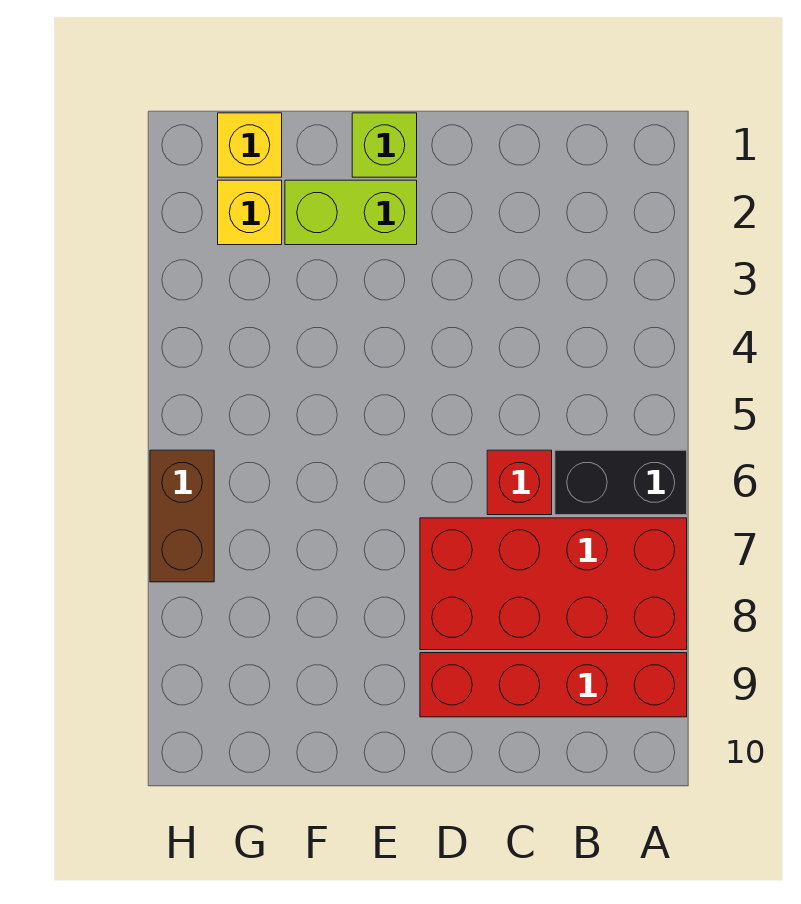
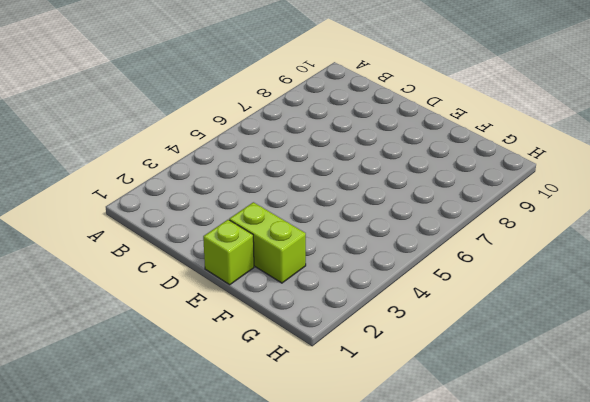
none -> black brick A6:B6 level 1
none -> red brick A7:D8 level 1

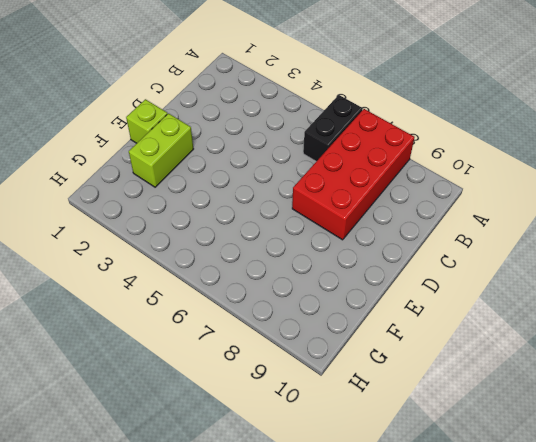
none -> red brick A9:D9 level 1
none -> red brick C6 level 1

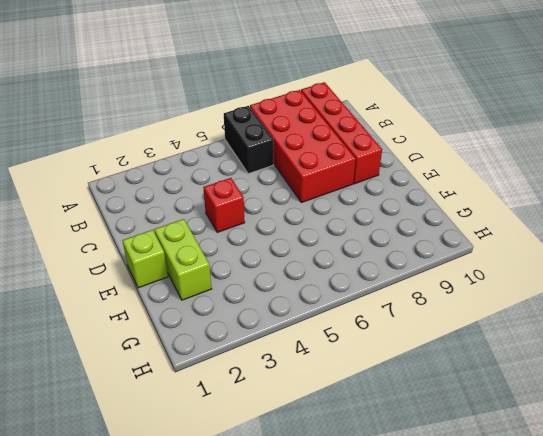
red brick D4 level 1 -> red brick C6 level 1
none -> yellow brick G1 level 1
none -> yellow brick G2 level 1

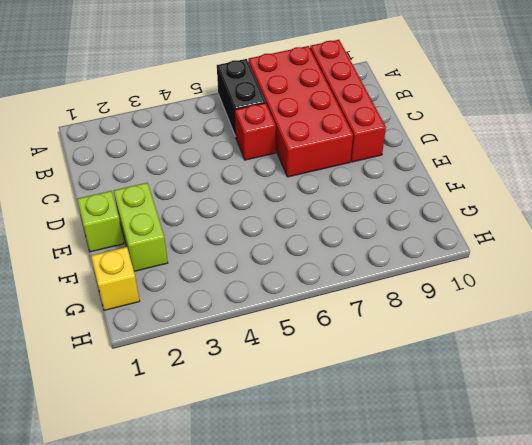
none -> yellow brick G2 level 1
none -> brown brick H6:H7 level 1

